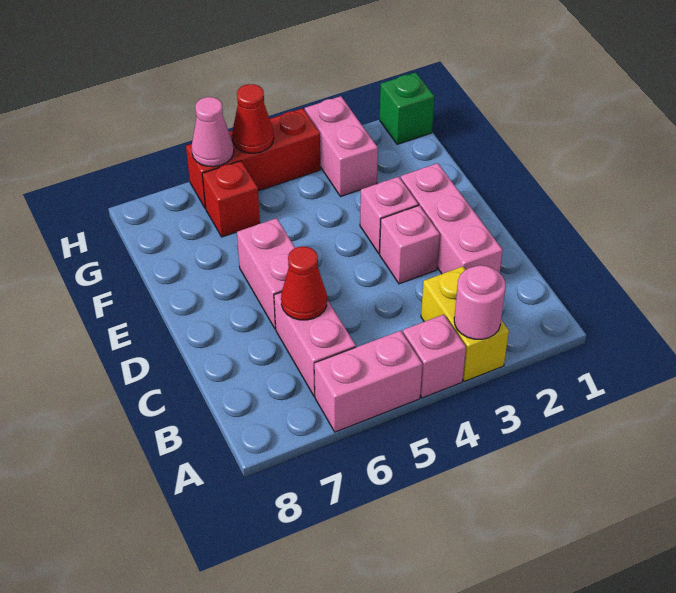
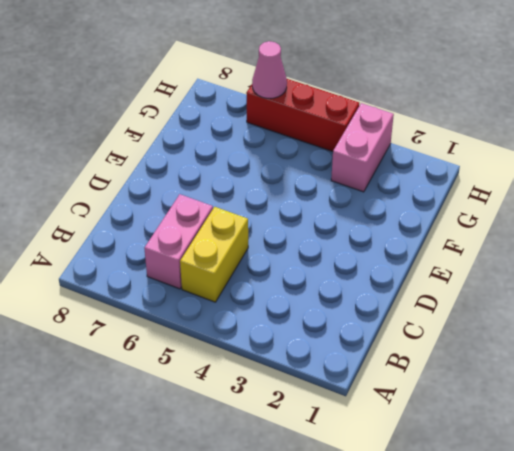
yellow brick B5:C5 level 1 -> yellow brick A3:B3 level 1
none -> pink brick A4 level 1
none -> pink brick A5:A6 level 1
none -> pink brick C2:E2 level 1

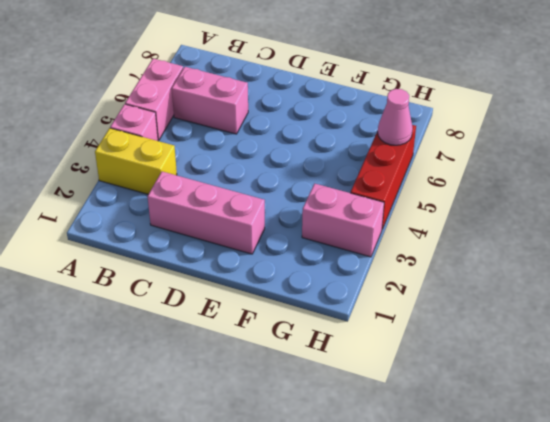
none -> pink brick D3 level 1
none -> pink brick D6:E6 level 1
none -> pink brick E3 level 1

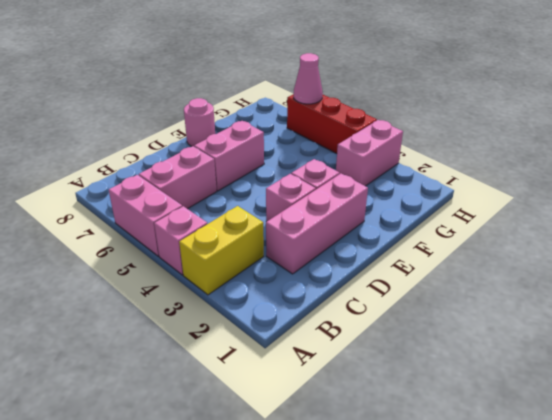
pink round brick E8 level 1 -> pink round brick A3 level 2
none -> red brick G6 level 1
none -> green brick H1 level 1
none -> red cone C6 level 2

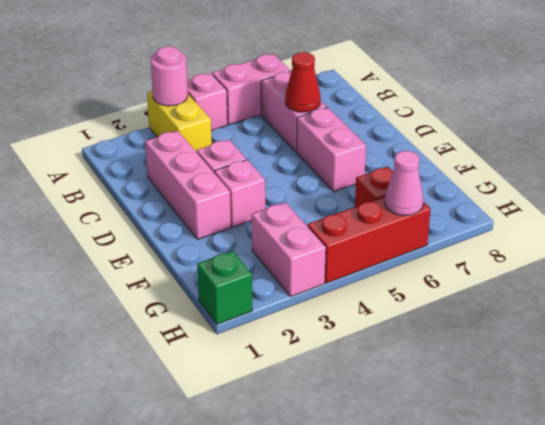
none -> red cone H5 level 2

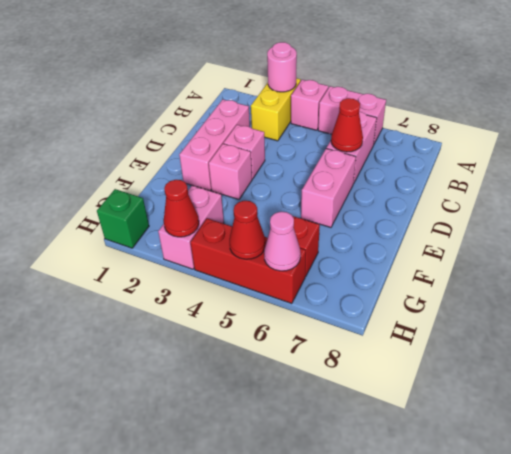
red cone H3 level 2 -> none

